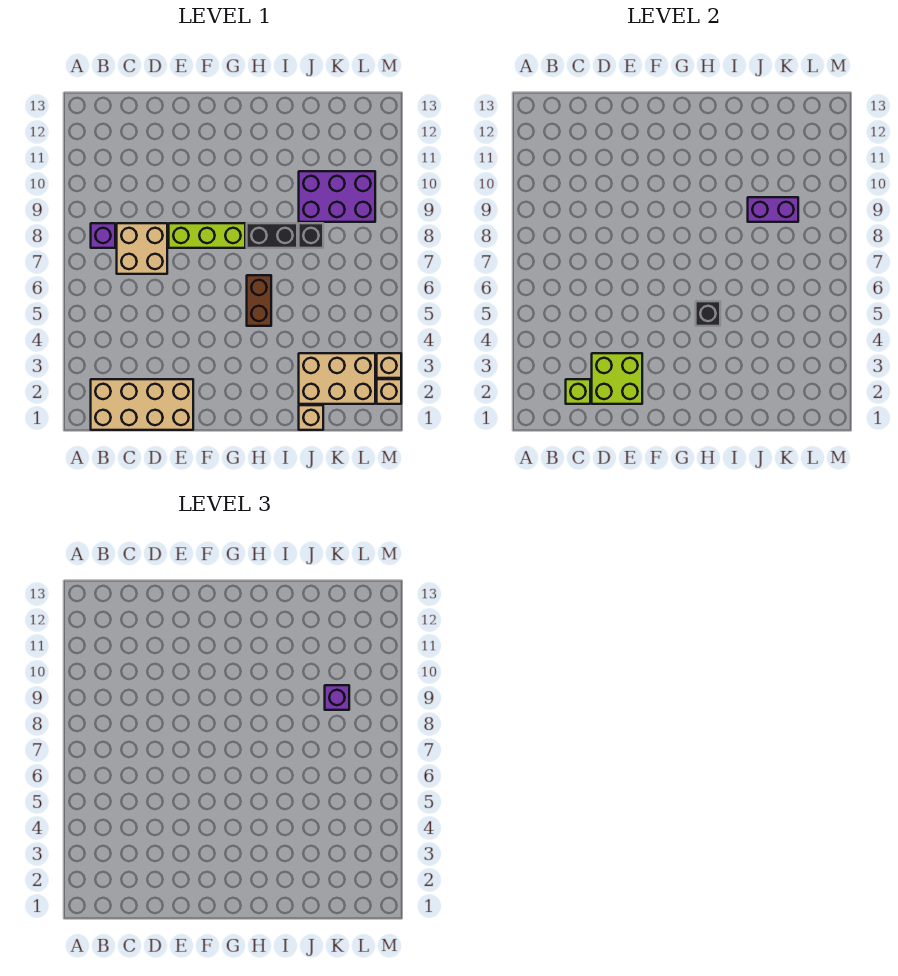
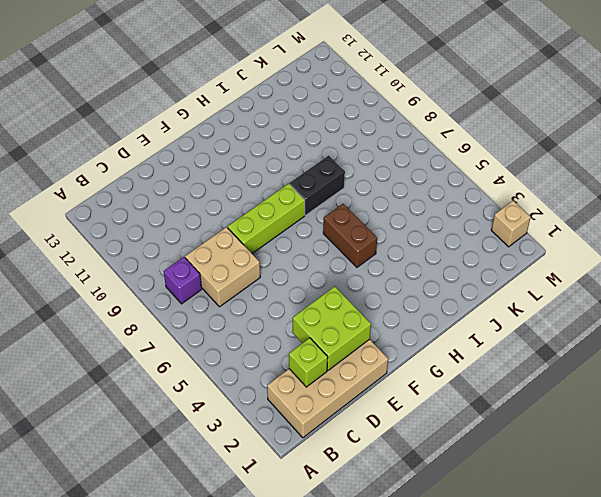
none -> tan brick J1 level 1
none -> tan brick J2:L3 level 1
none -> black brick J8 level 1

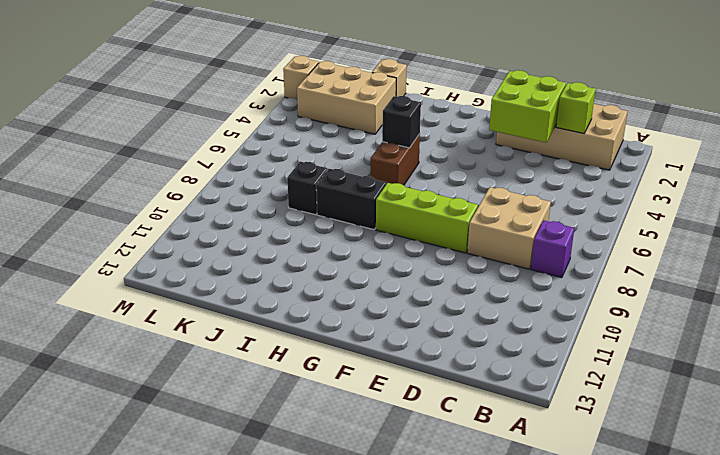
none -> purple brick J9:L10 level 1
none -> tan brick M3 level 1
none -> purple brick J9:K9 level 2

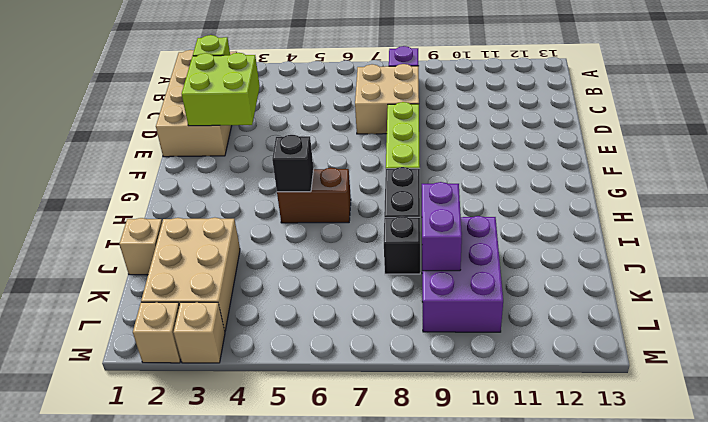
none -> purple brick K9 level 3

